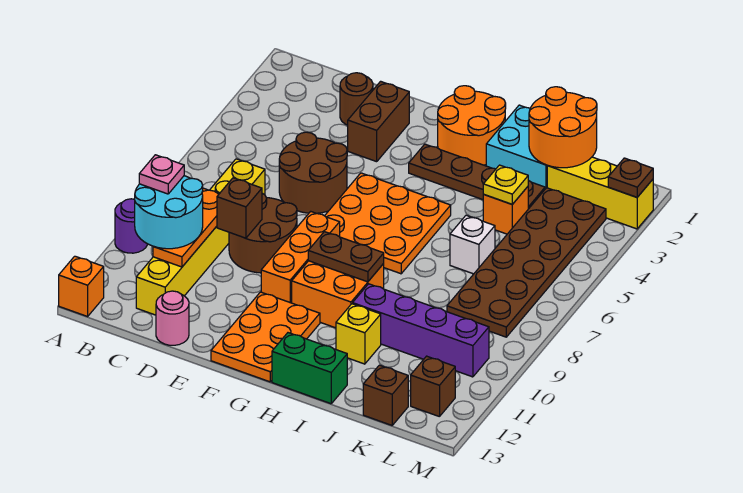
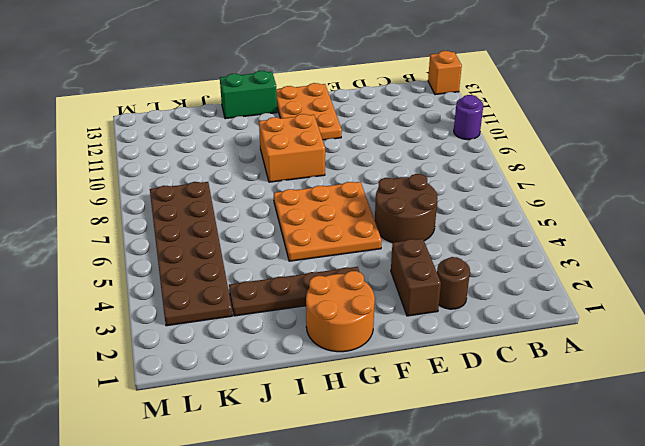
none -> yellow brick C7:C12 level 1
none -> brown round brick D8:E9 level 1
none -> pink round brick D13 level 1
none -> orange brick F8:F10 level 1

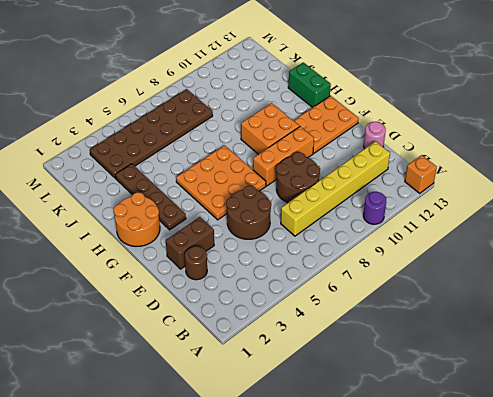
none -> cyan brick I1:J2 level 1
none -> purple brick I10:L10 level 1
none -> yellow brick I11 level 1
none -> orange brick J4 level 1

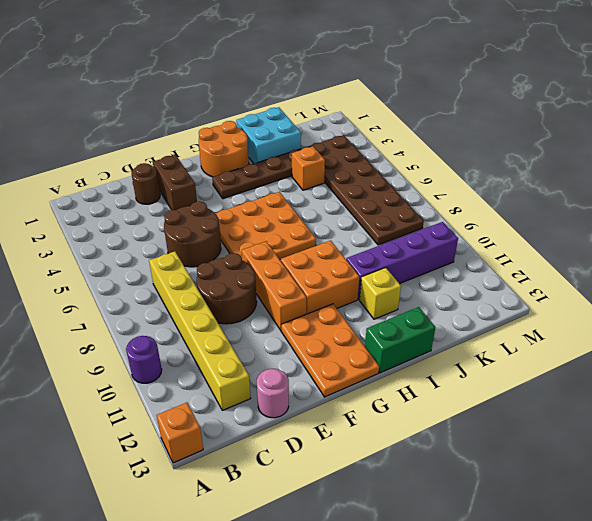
none -> white brick J6 level 1
none -> yellow brick K2:M2 level 1
none -> brown brick K13 level 1
none -> brown brick L12 level 1

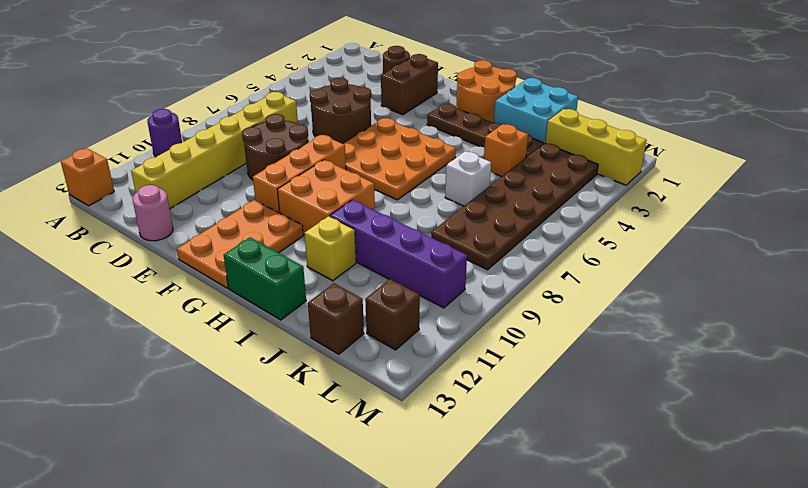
none -> orange plate C9:C11 level 2
none -> brown brick D9 level 2
none -> brown plate G9:H9 level 2
none -> orange round brick J1:K2 level 2

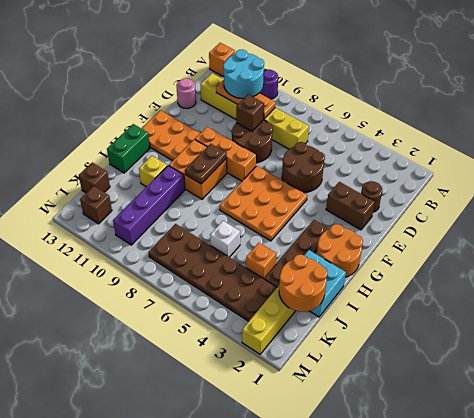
none -> yellow plate J4 level 2
none -> brown plate M2 level 2
none -> pink plate B10 level 4

